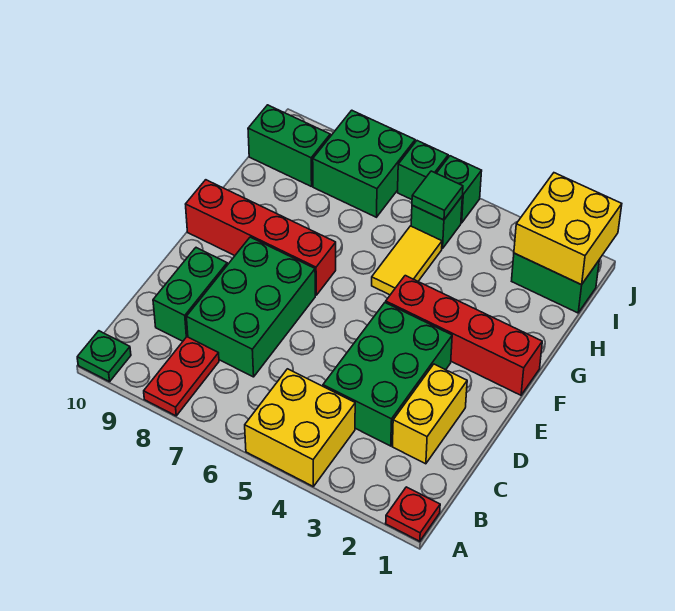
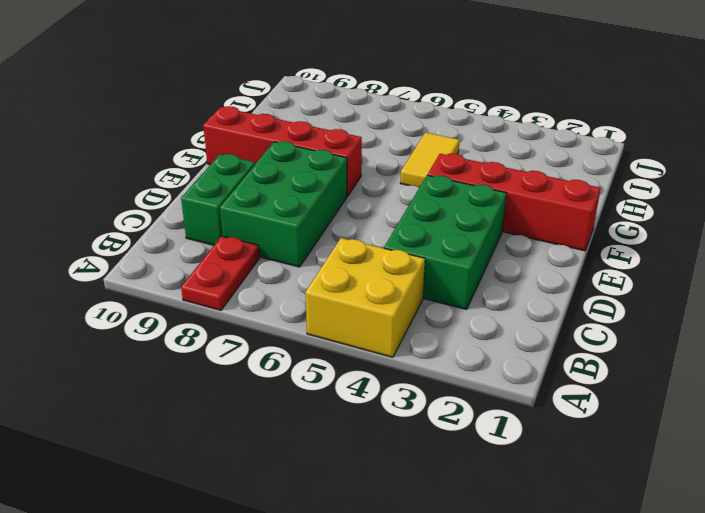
none -> red plate A1 level 1
none -> green plate A10 level 1
none -> yellow brick C2:D2 level 1

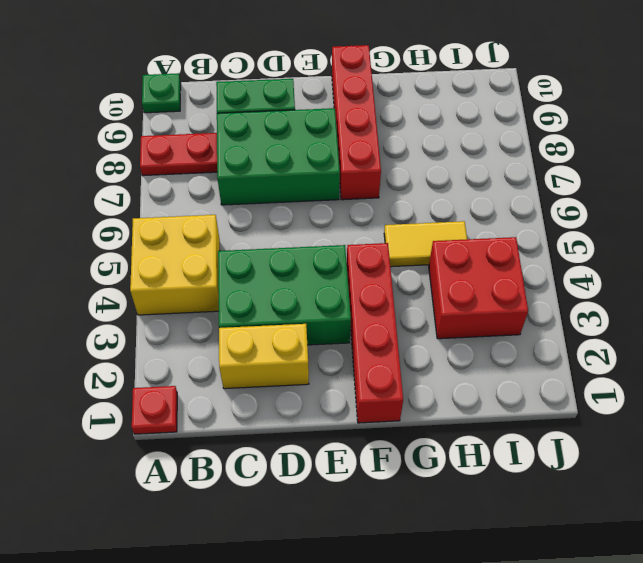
red brick H3:I4 level 1 -> none
none -> green brick I1:I2 level 1
none -> green brick I5 level 1
none -> green brick I7:J8 level 1

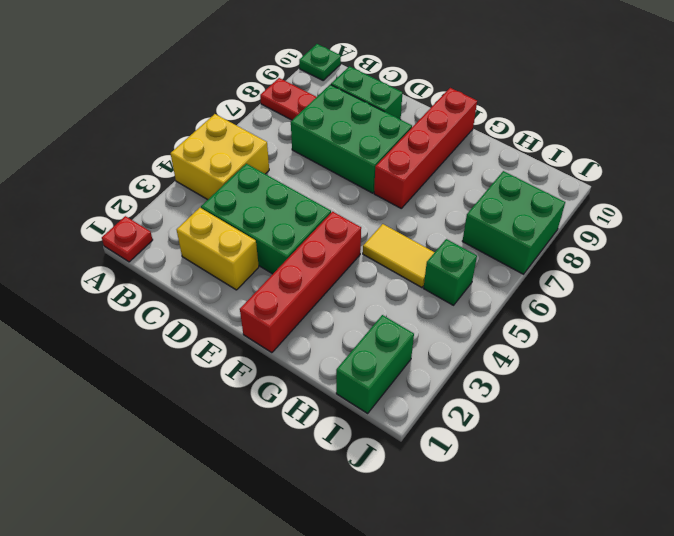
none -> green brick I9:I10 level 1
none -> green brick J5 level 1
none -> green brick J6 level 1

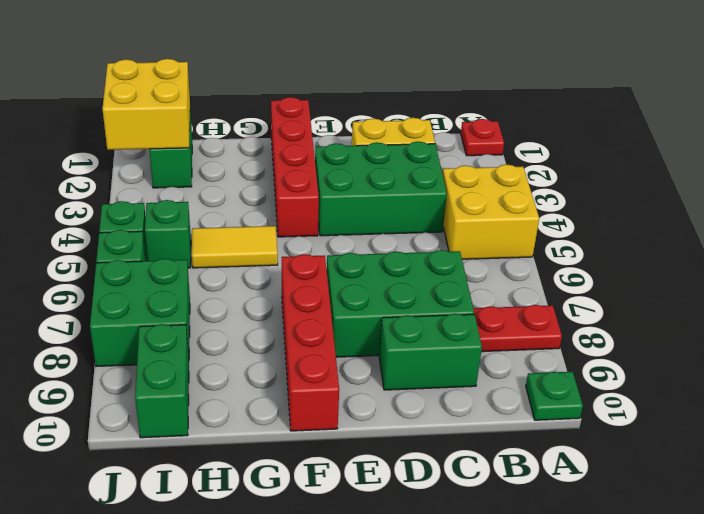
none -> green tile I5 level 2

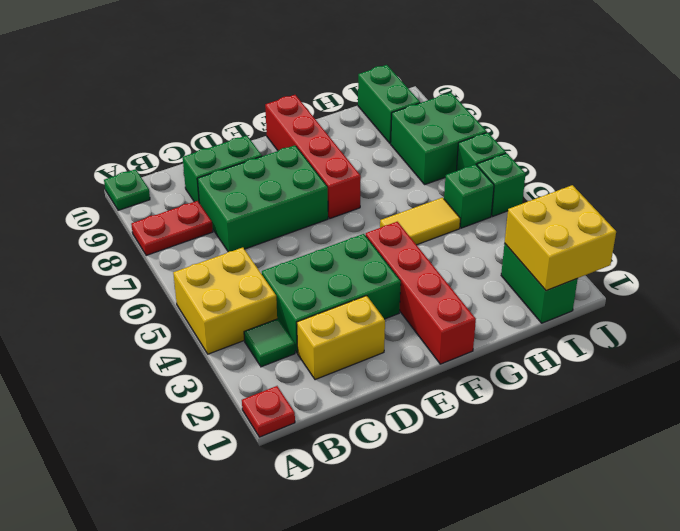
green tile B3 level 1 -> green tile I5 level 2

